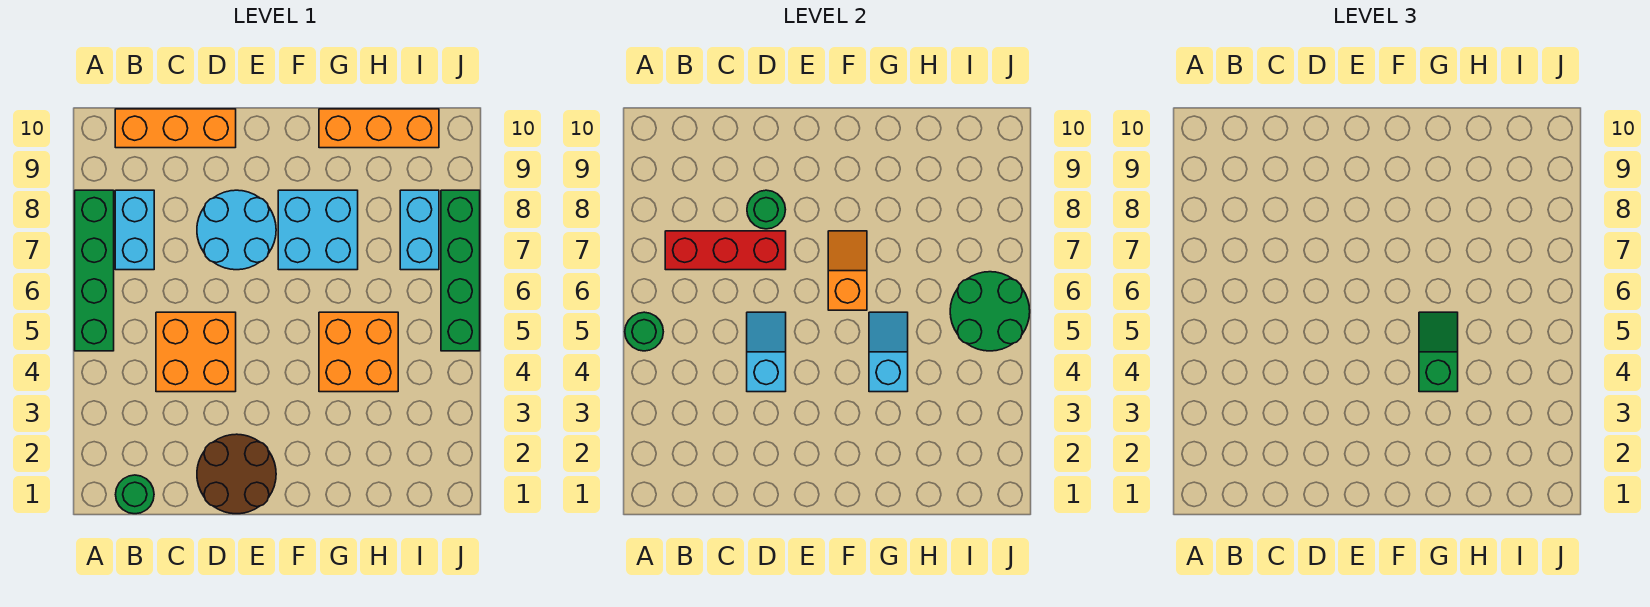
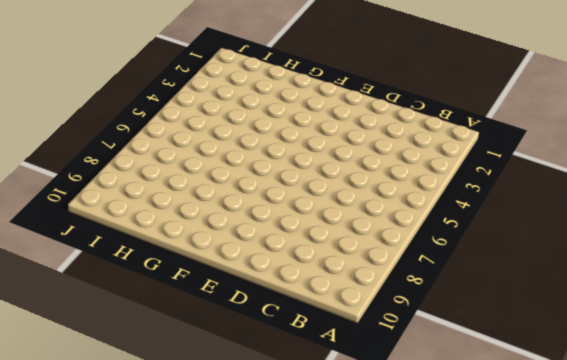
none -> green brick A5:A8 level 1
none -> green round brick B1 level 1
none -> cyan brick B7:B8 level 1

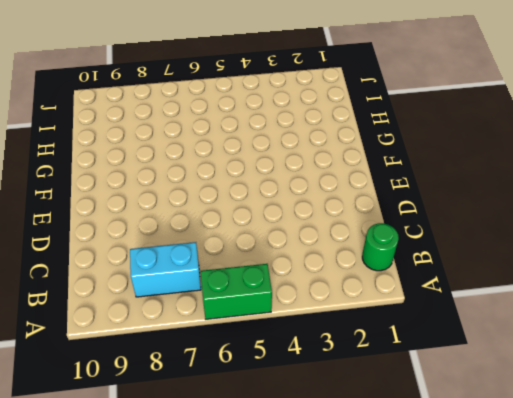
green brick A5:A6 level 1 -> green brick A5:A8 level 1
none -> orange brick B10:D10 level 1
none -> orange brick C4:D5 level 1
none -> brown round brick D1:E2 level 1

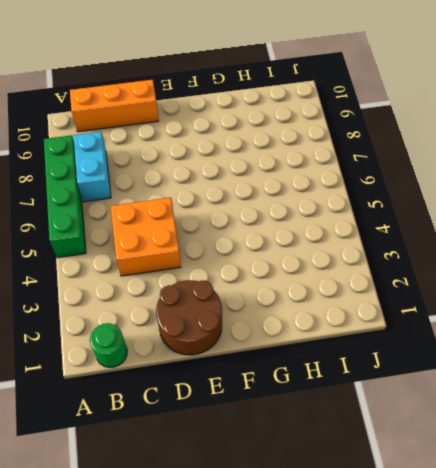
none -> cyan round brick D7:E8 level 1
none -> cyan brick F7:G8 level 1
none -> orange brick G4:H5 level 1

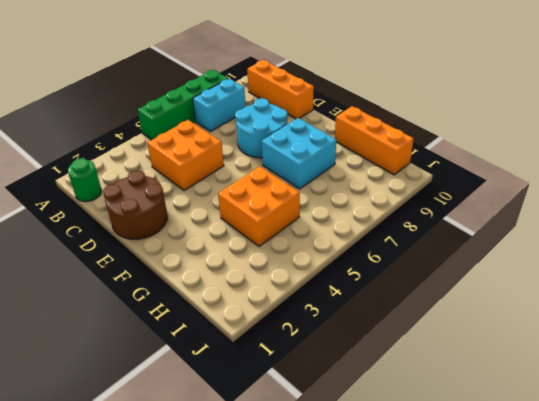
none -> cyan brick I7:I8 level 1
none -> green brick J5:J8 level 1
none -> green round brick A5 level 2

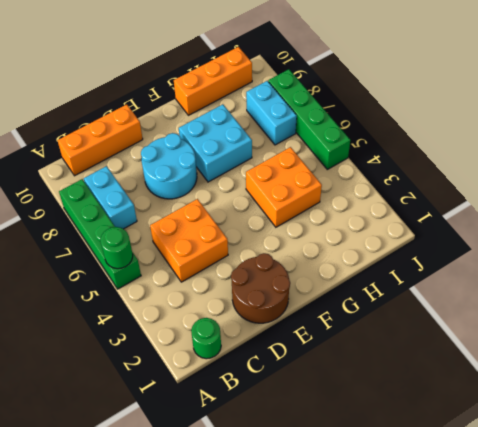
none -> red brick B7:D7 level 2
none -> cyan slope D4:D5 level 2 top 4
none -> green round brick D8 level 2

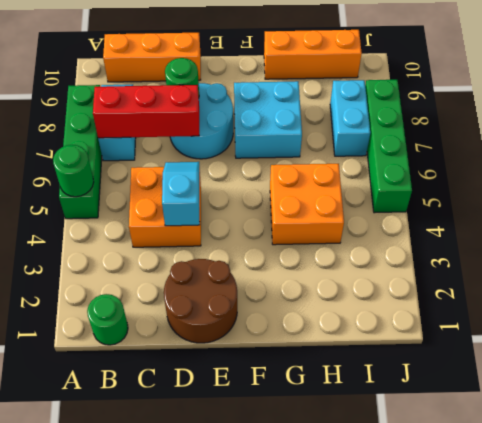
none -> orange slope F6:F7 level 2 top 6
none -> cyan slope G4:G5 level 2 top 4
none -> green round brick I5:J6 level 2

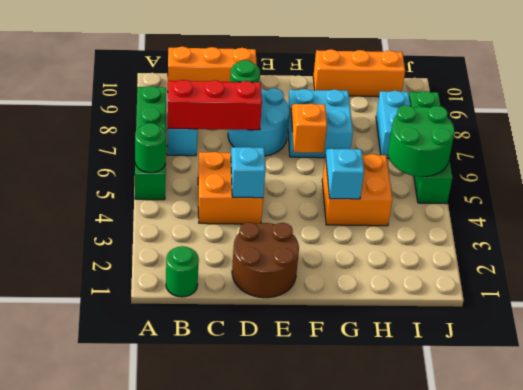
none -> green slope G4:G5 level 3 top 4

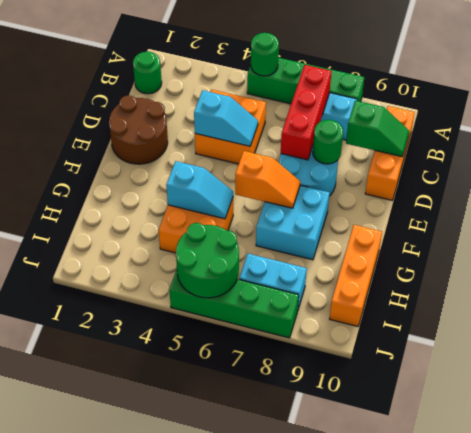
green slope C9:C10 level 2 top 9 -> green slope G4:G5 level 3 top 4

